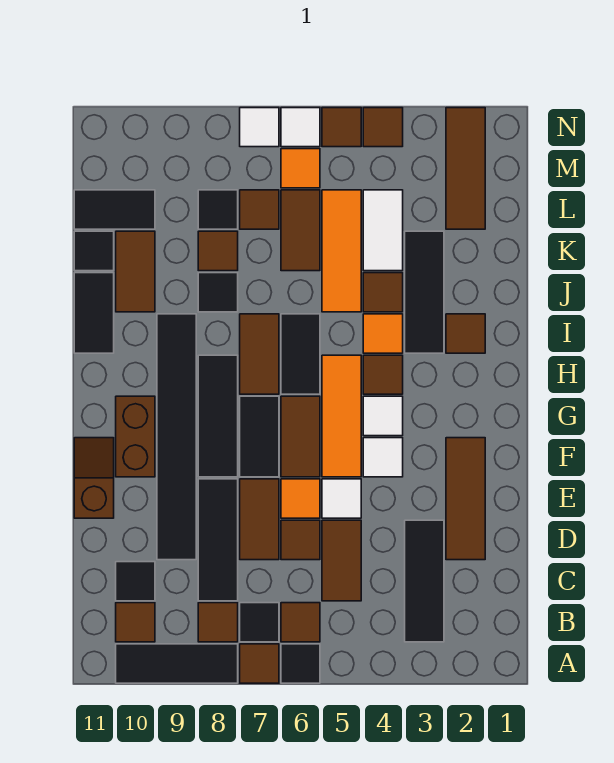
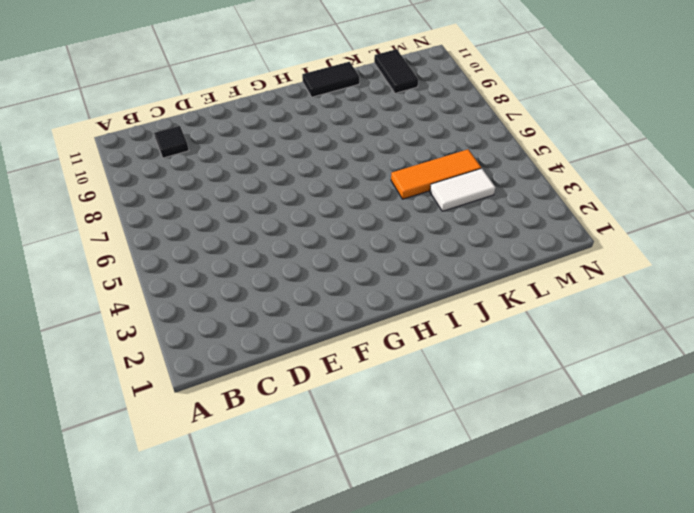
none -> black tile A6 level 1
none -> brown tile A7 level 1
none -> black tile A8:A10 level 1
none -> black tile B3:D3 level 1

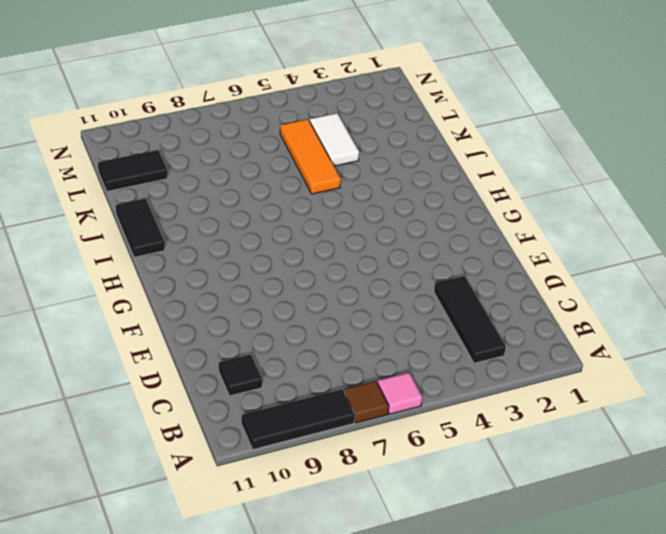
pink tile A6 level 1 -> black tile A6 level 1
none -> brown tile B6 level 1
none -> black tile B7 level 1
none -> brown tile B8 level 1
none -> brown tile B10 level 1

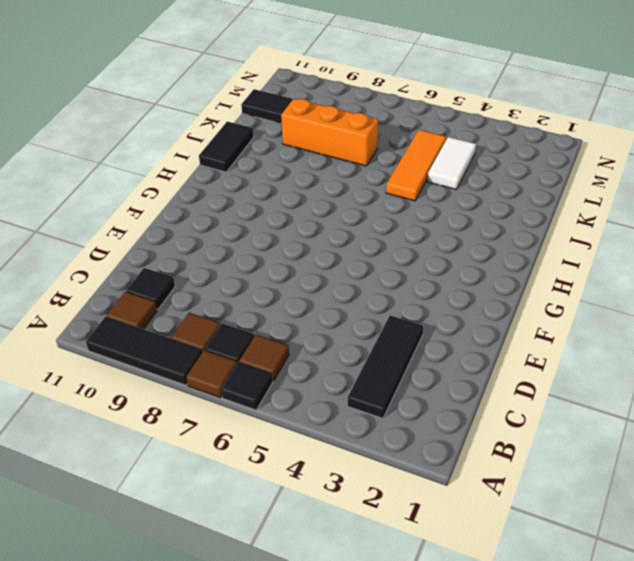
orange brick K7:K9 level 1 -> brown tile K8 level 1
none -> brown tile C5:D5 level 1
none -> black tile C8:E8 level 1
none -> brown tile D2:F2 level 1
none -> brown tile D6 level 1

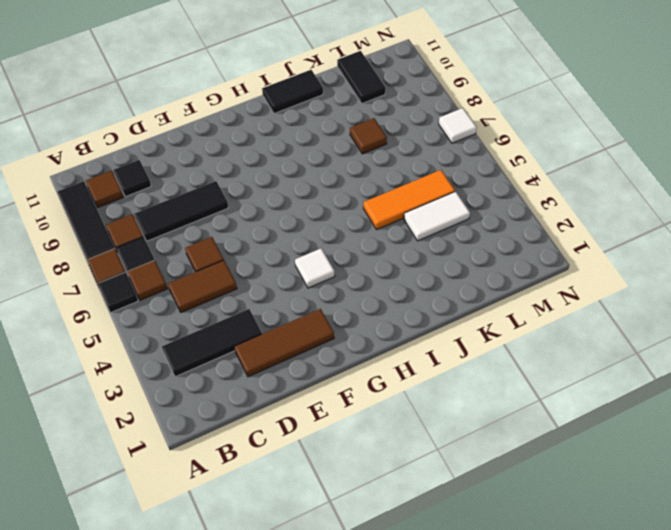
none -> brown tile D7:E7 level 1
none -> black tile D9:I9 level 1
none -> white tile E5 level 1
none -> orange tile E6 level 1

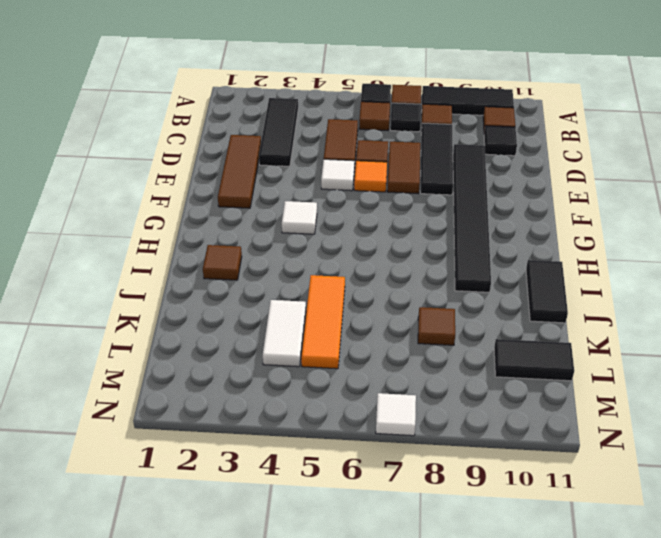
none -> brown slope E11:F11 level 1 top E
none -> white tile F4 level 1
none -> orange tile F5:H5 level 1
none -> brown tile F6:G6 level 1

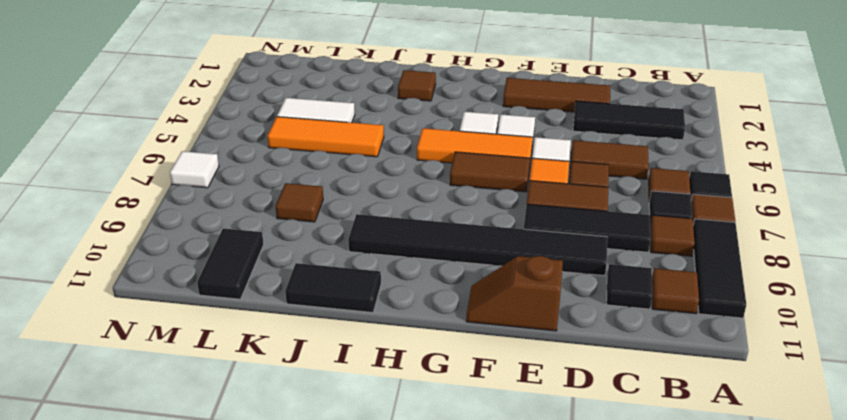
none -> black tile F7:G7 level 1
none -> black tile F8:H8 level 1
none -> brown brick F10:G10 level 1
none -> brown tile H4 level 1

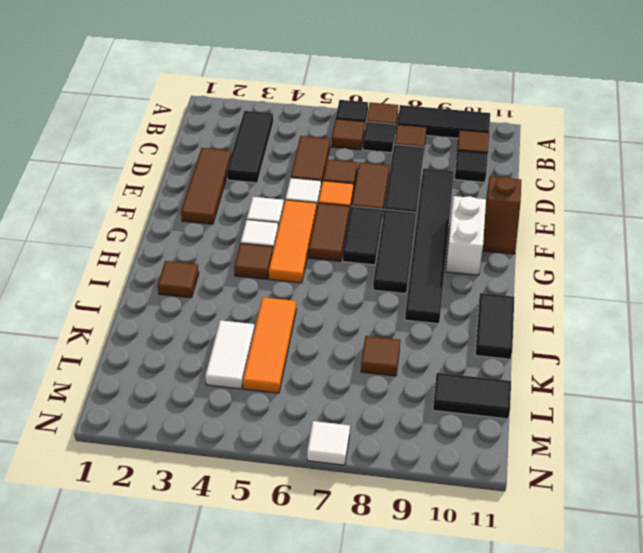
white brick F10:G10 level 1 -> brown brick F10:G10 level 1
none -> black tile H6:I6 level 1
none -> brown tile H7:I7 level 1
none -> black tile I3:K3 level 1
none -> orange tile I4 level 1

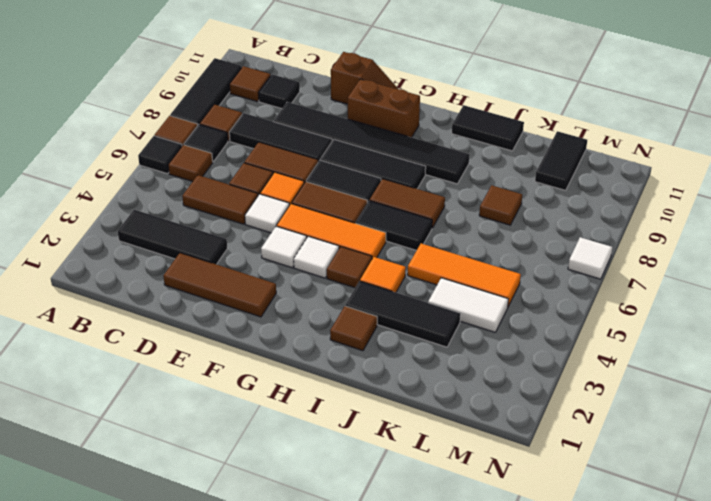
none -> brown tile J4 level 1
none -> black tile J8 level 1
none -> brown tile J10:K10 level 1
none -> brown tile K6:L6 level 1

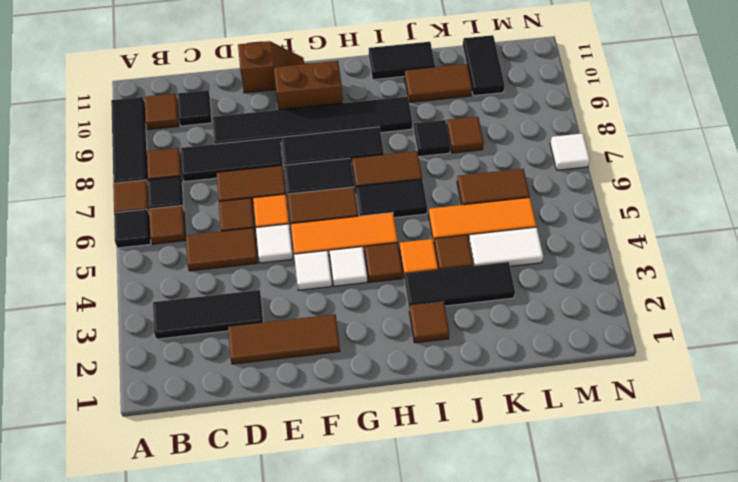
none -> black tile K11 level 1
none -> brown tile L2:N2 level 1
none -> brown tile L7 level 1
none -> black tile L8 level 1

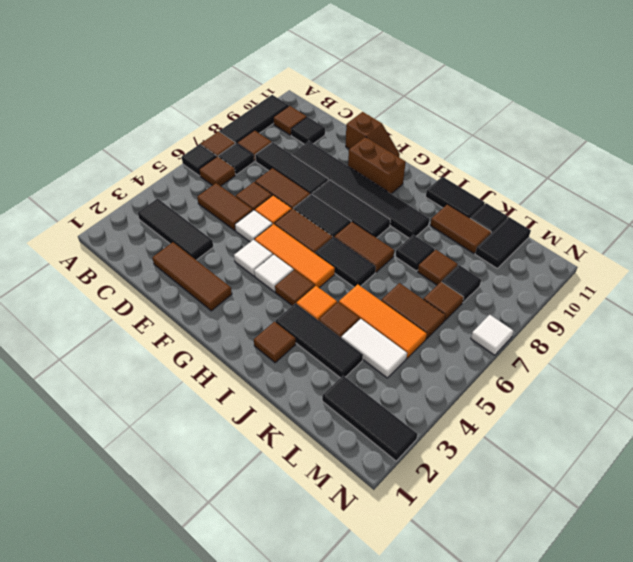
black tile L2:N2 level 1 -> brown tile L2:N2 level 1
none -> orange tile M6 level 1
none -> brown tile N4 level 1
none -> brown tile N5 level 1
none -> white tile N6 level 1

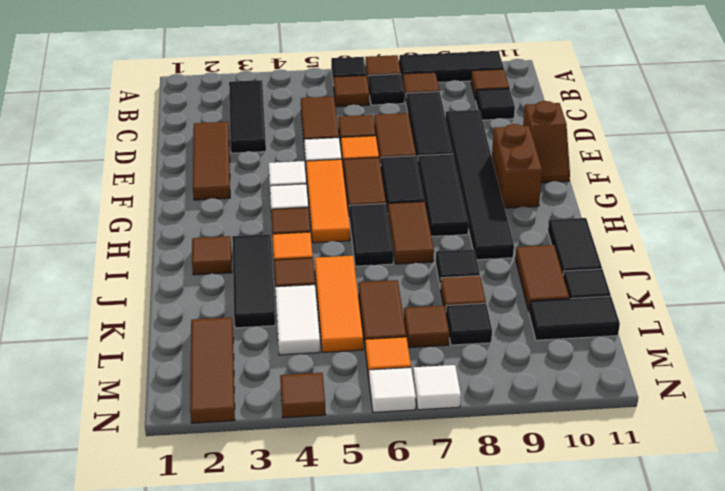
none -> brown tile N5 level 1

